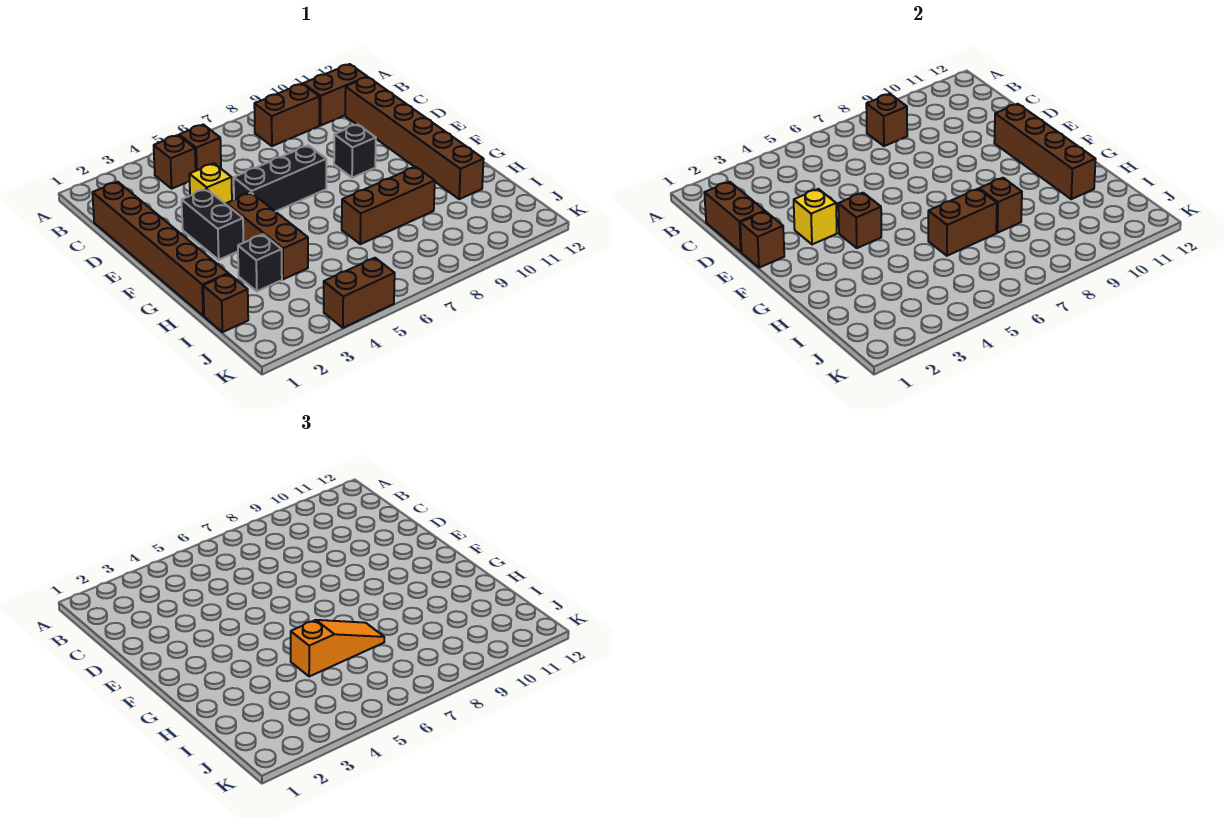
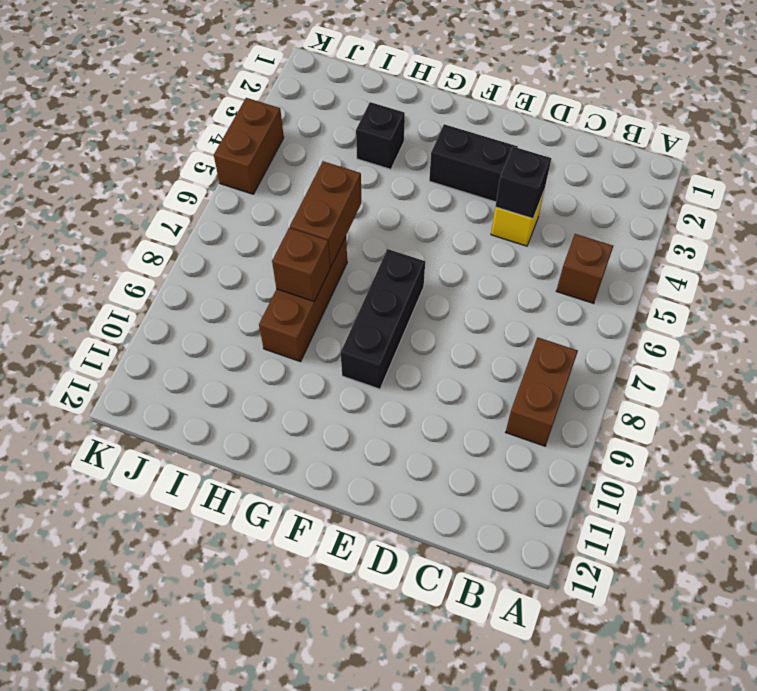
black brick D4 level 2 -> black brick E9 level 1
black brick F7:F9 level 1 -> black brick E5:E7 level 1
none -> brown brick B4 level 1
none -> brown brick B10:B11 level 1
none -> brown brick C1:H1 level 1

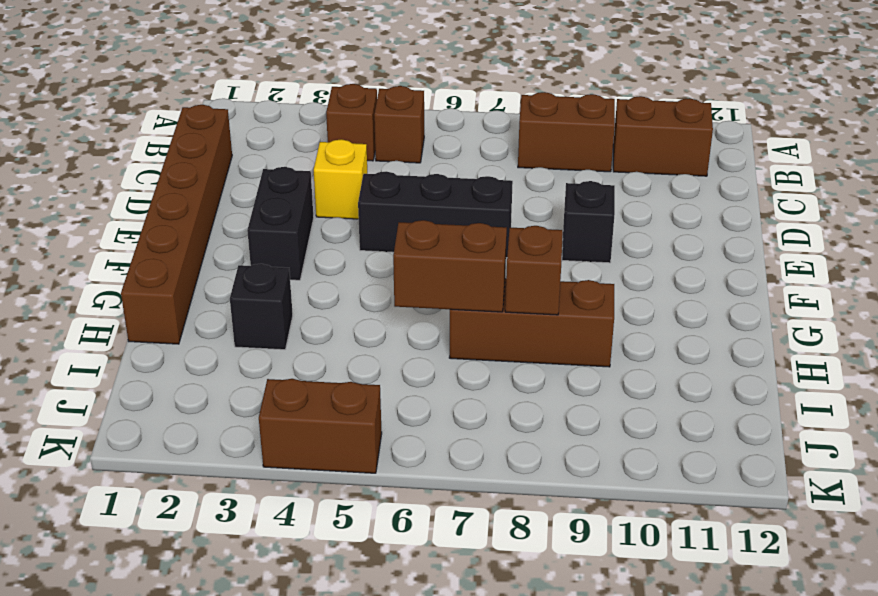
none -> brown brick C11:H11 level 1
none -> brown brick F4:H4 level 1
none -> brown brick I1 level 1

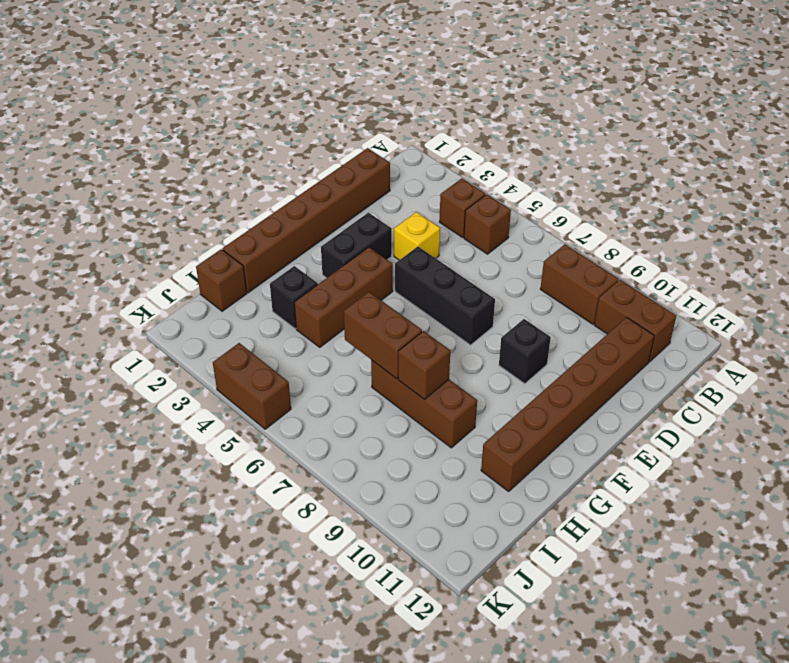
none -> brown brick B8 level 2
none -> brown brick C1:D1 level 2
none -> brown brick E1 level 2

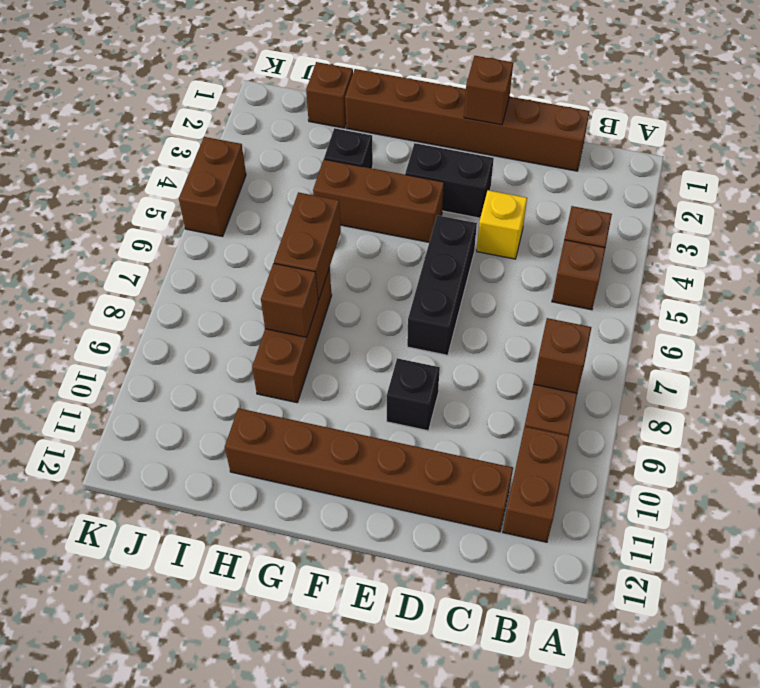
none -> brown brick C1:D1 level 2
none -> yellow brick E3 level 2
none -> brown brick E11:H11 level 2

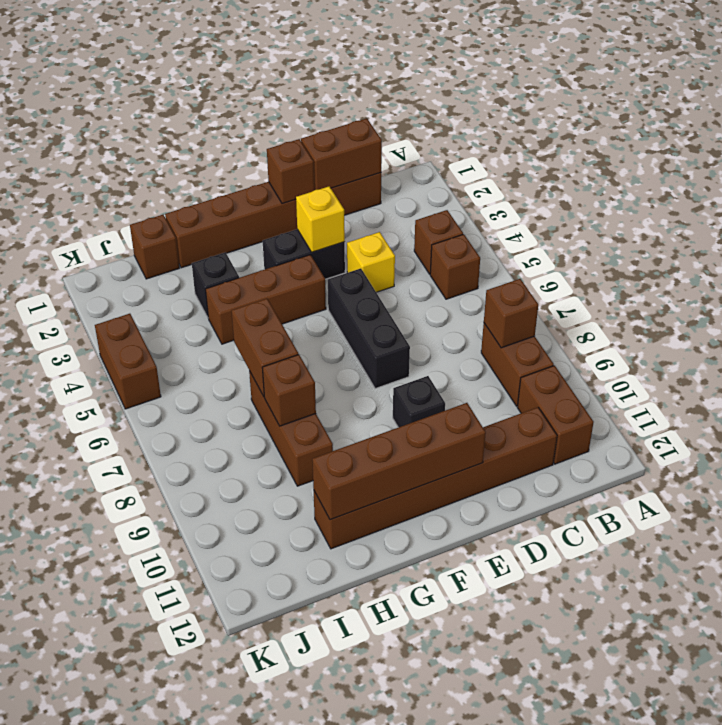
none -> brown brick F4 level 2
none -> orange slope H5:H7 level 3 top 5

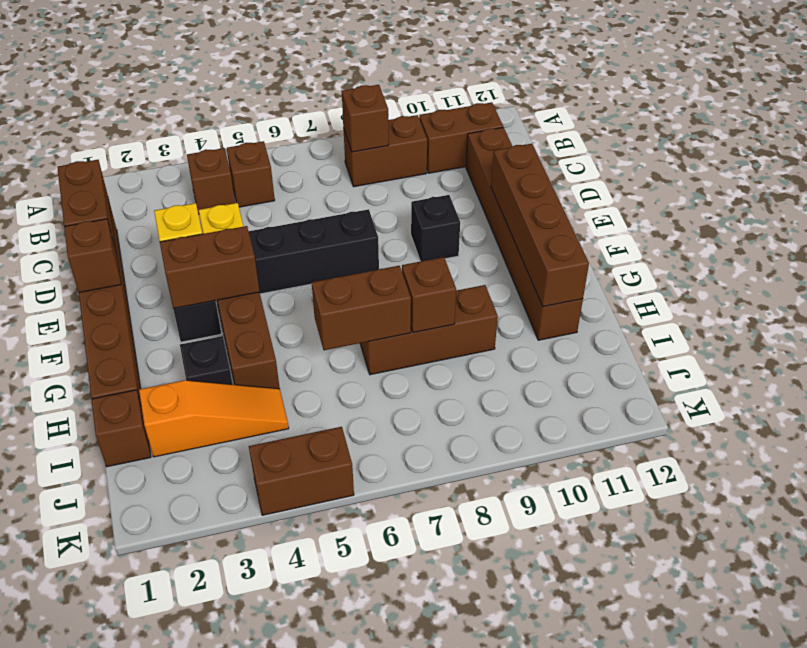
brown brick F3:F4 level 2 -> brown brick F4 level 2
orange slope I2:I4 level 1 top 2 -> orange slope H5:H7 level 3 top 5

